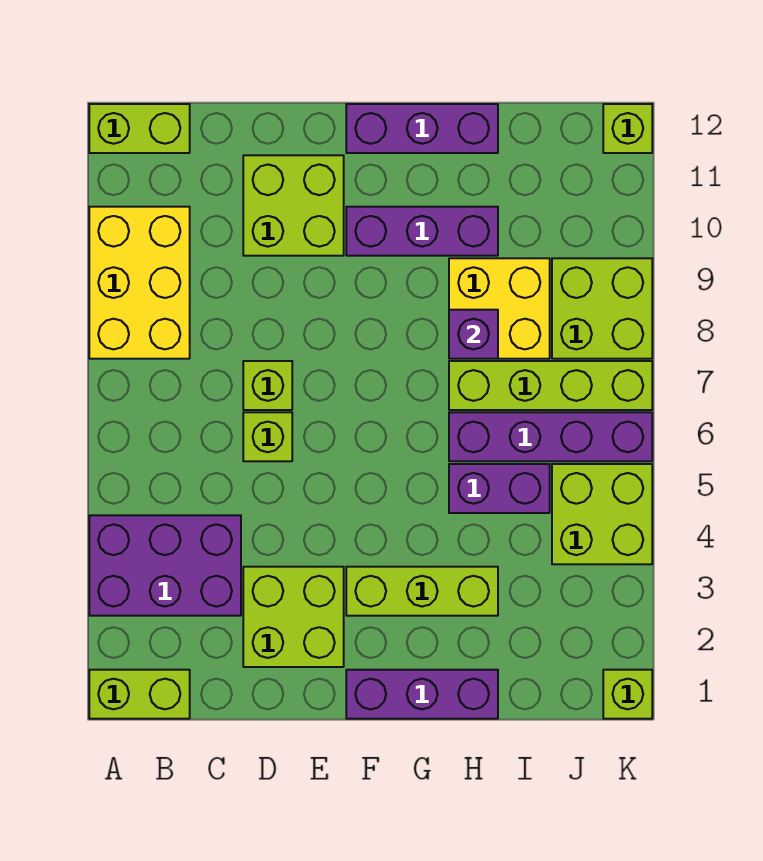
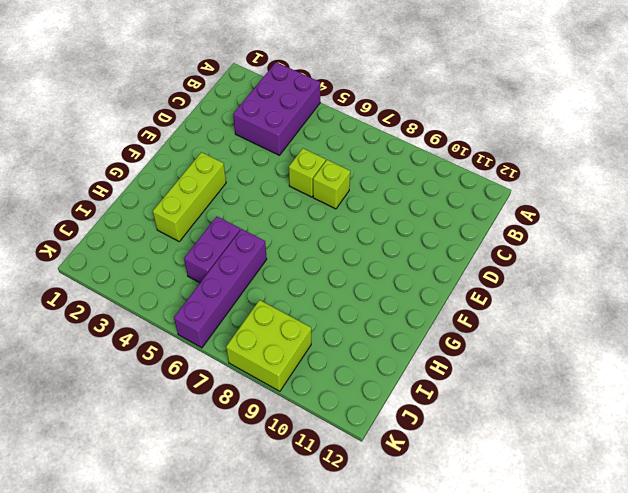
none -> lime brick A1:B1 level 1
none -> yellow brick A8:B10 level 1
none -> lime brick A12:B12 level 1

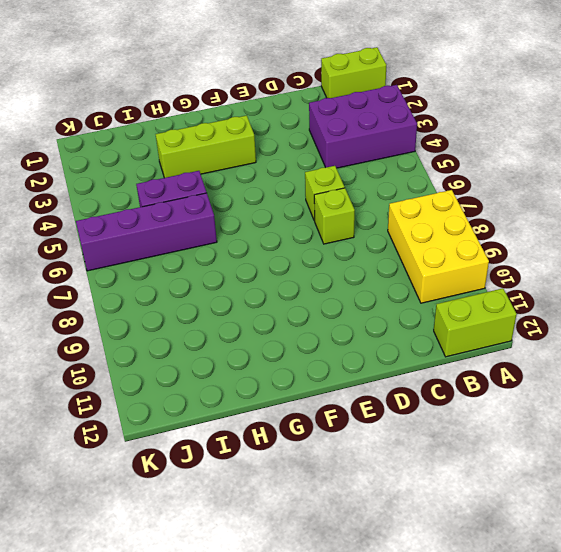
none -> lime brick D2:E3 level 1
none -> lime brick D10:E11 level 1
none -> purple brick F1:H1 level 1

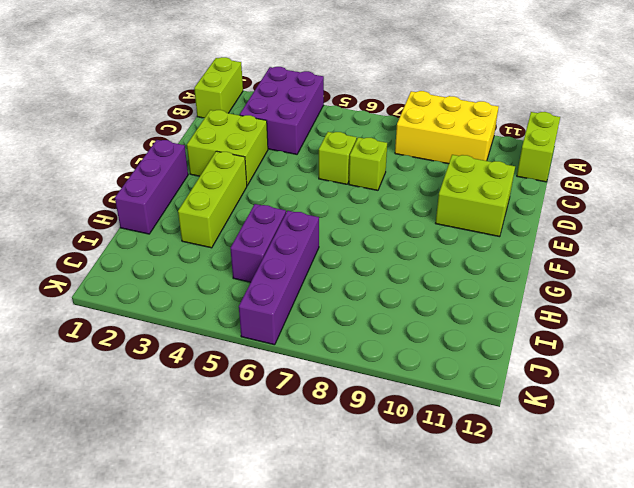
none -> purple brick F10:H10 level 1
none -> purple brick F12:H12 level 1
none -> lime brick H7:K7 level 1

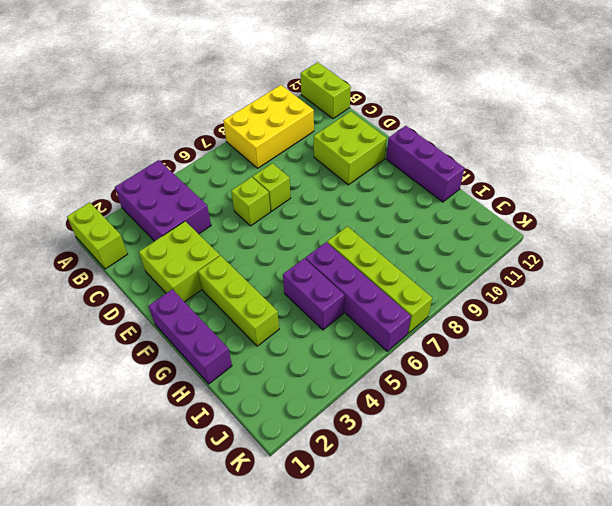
none -> purple brick F10:H10 level 1
none -> yellow brick H8:I9 level 1
none -> lime brick J4:K5 level 1

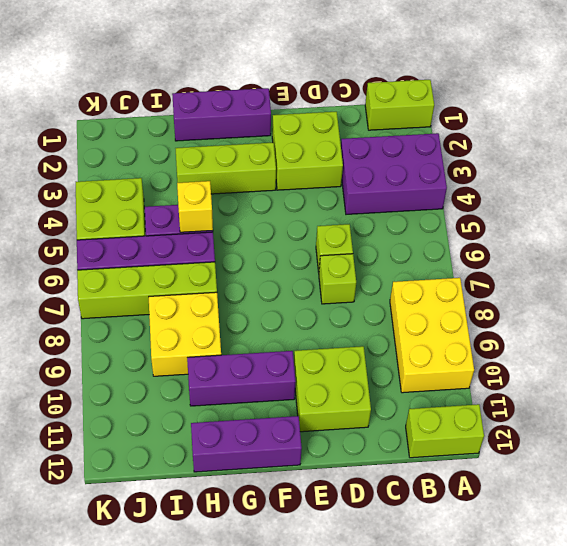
yellow brick H5 level 2 -> none
none -> lime brick J8:K9 level 1
none -> lime brick K1 level 1
none -> lime brick K12 level 1

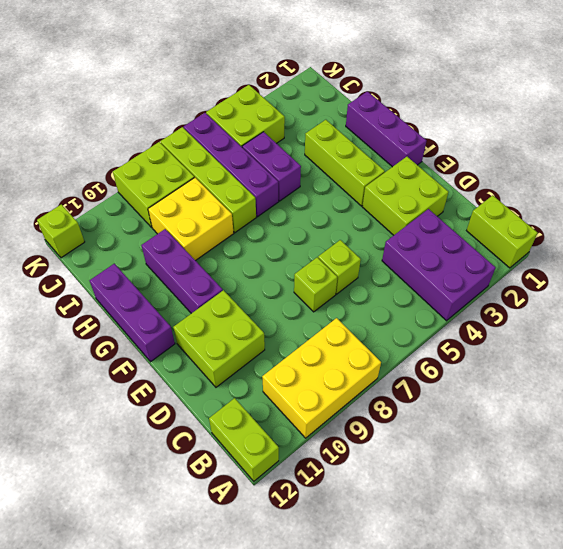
none -> lime brick K1 level 1
none -> purple brick H8 level 2

